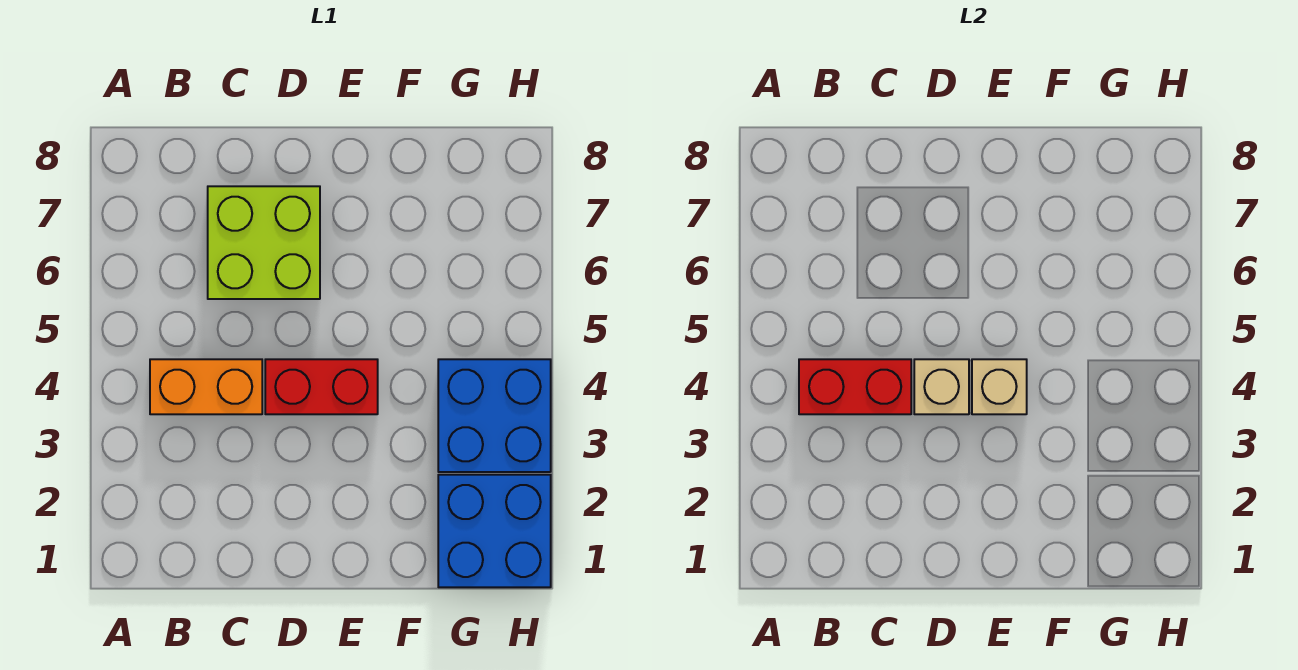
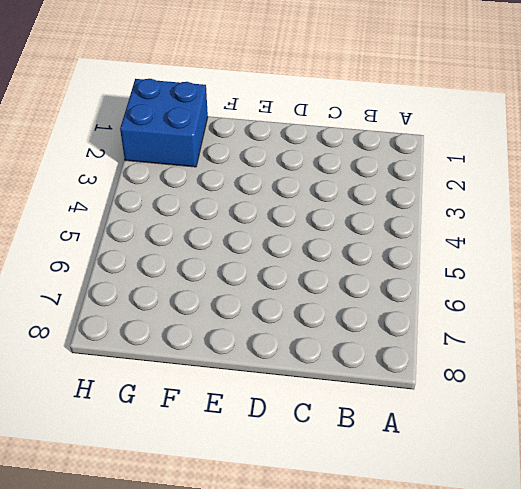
none -> orange brick B4:C4 level 1
none -> lime brick C6:D7 level 1

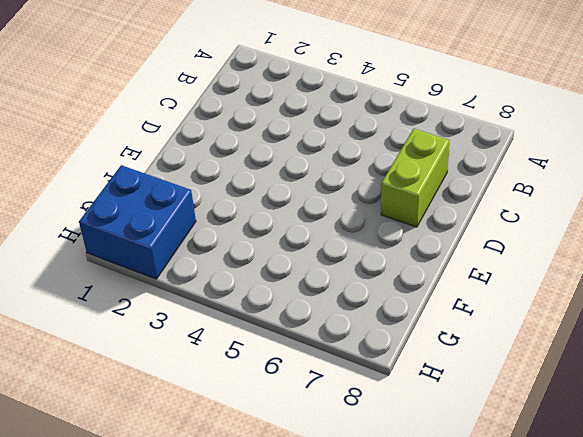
lime brick C7:D7 level 1 -> lime brick C6:D7 level 1
none -> orange brick B4:C4 level 1
none -> red brick D4:E4 level 1

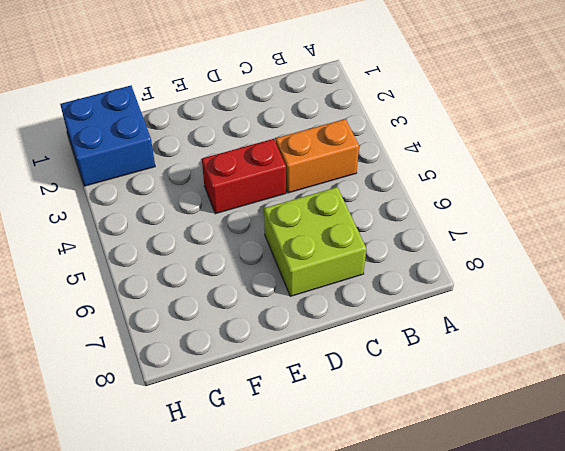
none -> blue brick G3:H4 level 1
none -> red brick B4:C4 level 2

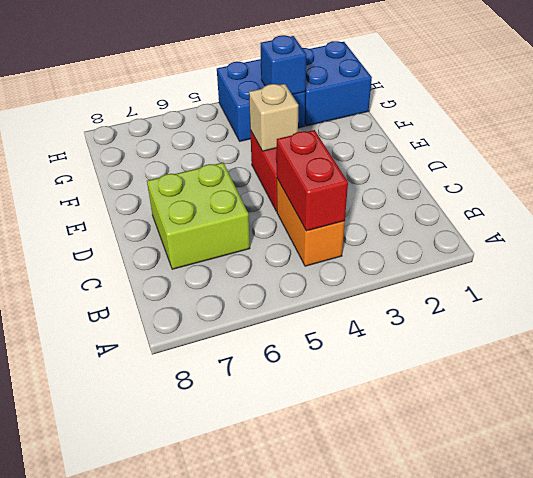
blue brick G3 level 2 -> none
none -> tan brick D4 level 2

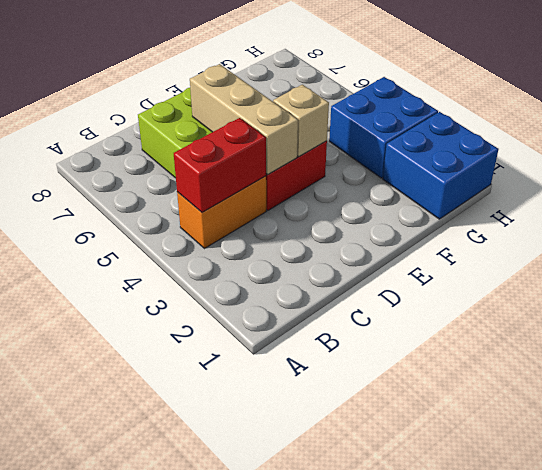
tan brick D4:D6 level 2 -> tan brick D4 level 2

